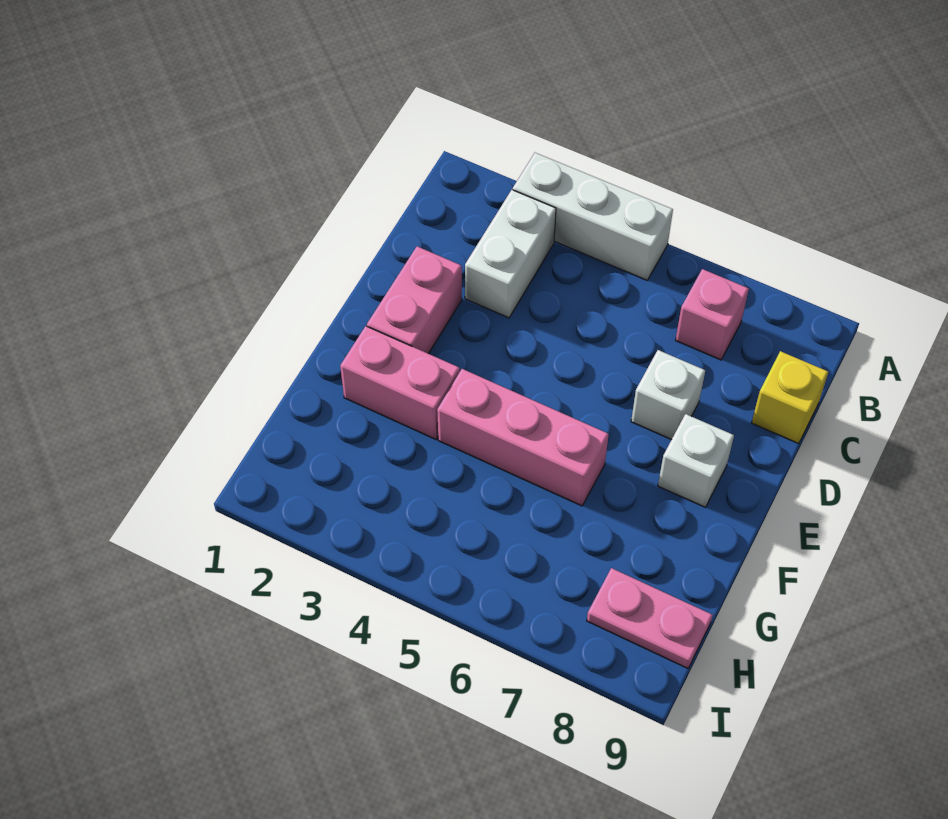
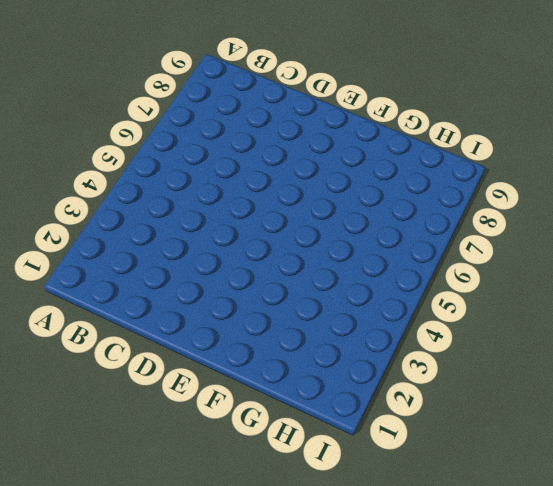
none -> white brick A3:A5 level 1
none -> white brick B3:C3 level 1

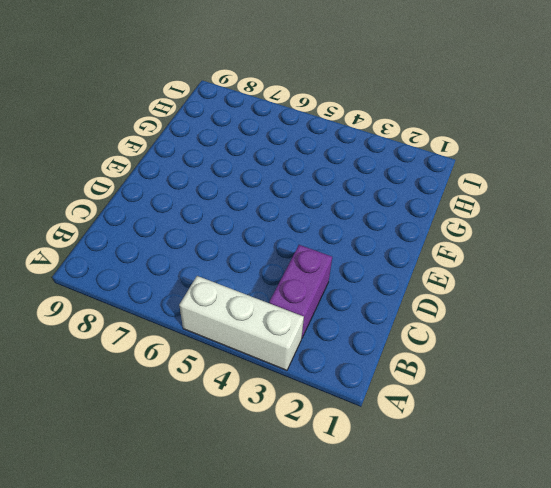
purple brick B3:C3 level 1 -> white brick B3:C3 level 1
none -> pink brick B7 level 1
none -> yellow brick C9 level 1

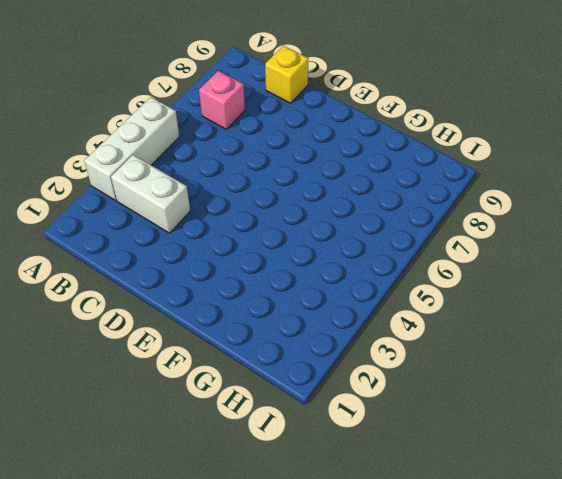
none -> pink brick D2:E2 level 1
none -> white brick D7 level 1

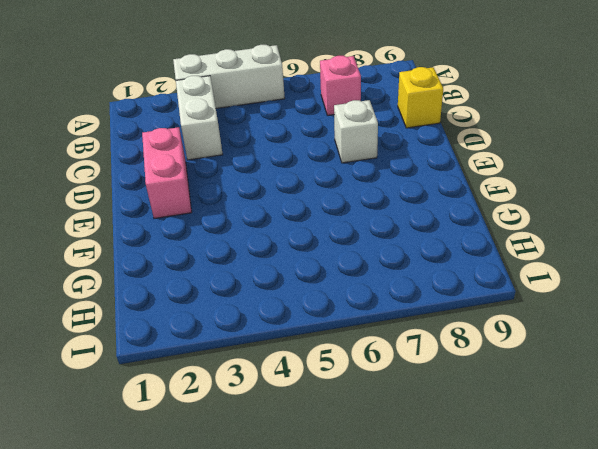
none -> white brick E8 level 1
none -> pink brick F2:F3 level 1

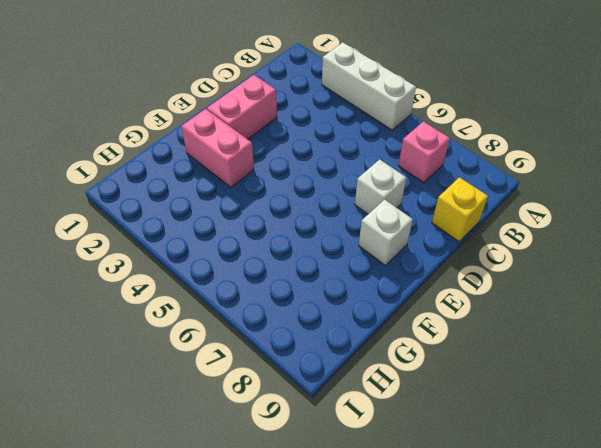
none -> white brick B3:C3 level 1
none -> pink brick F4:F6 level 1

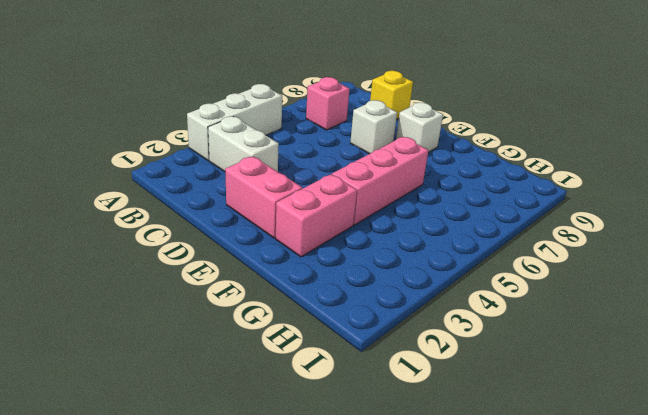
none -> pink plate H8:H9 level 1

